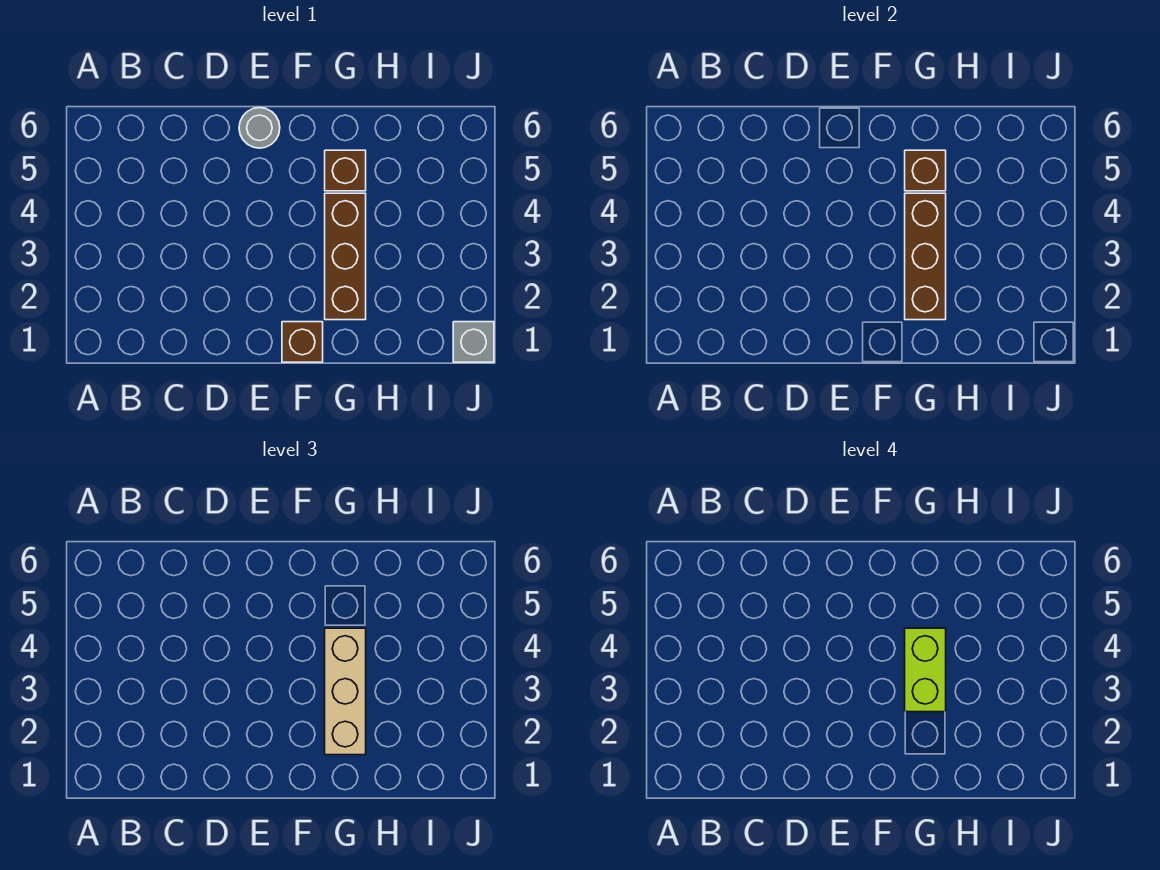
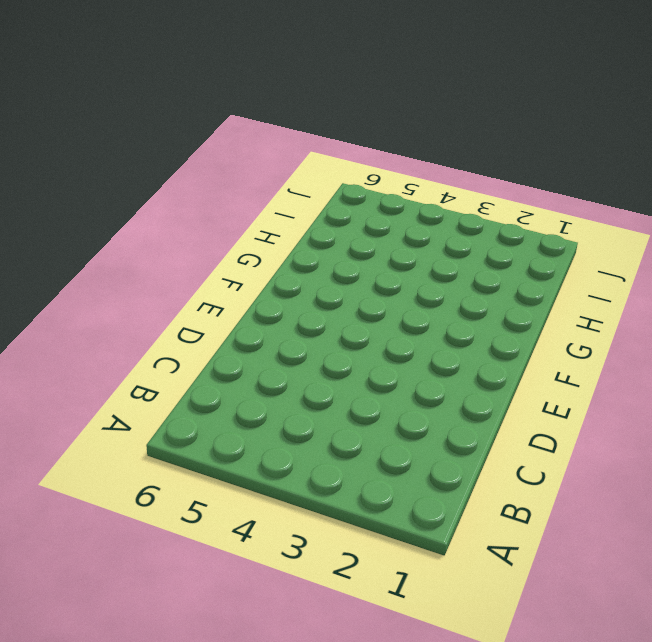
none -> grey round brick E6 level 1
none -> brown brick F1 level 1

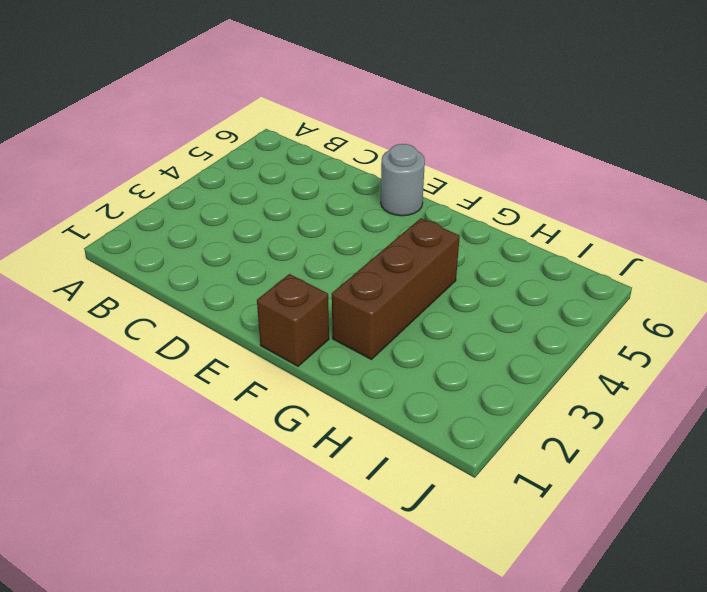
none -> brown brick G5 level 1
none -> grey brick J1 level 1

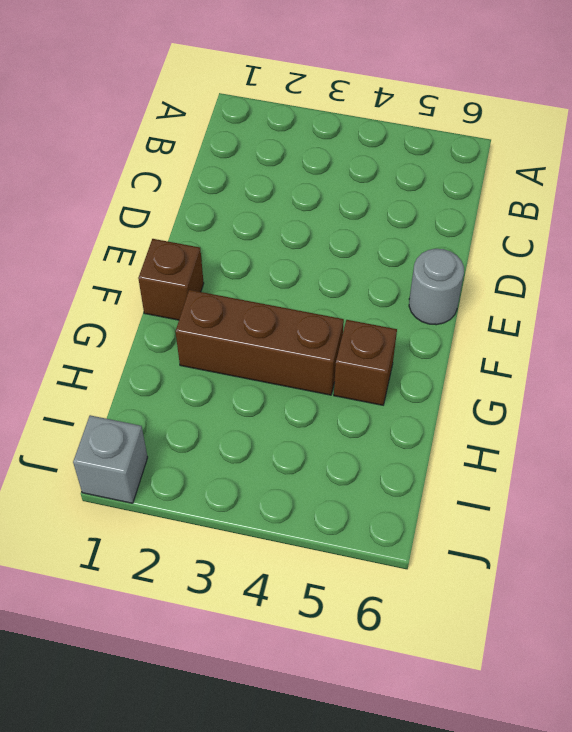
none -> brown brick G2:G4 level 2
none -> brown brick G5 level 2

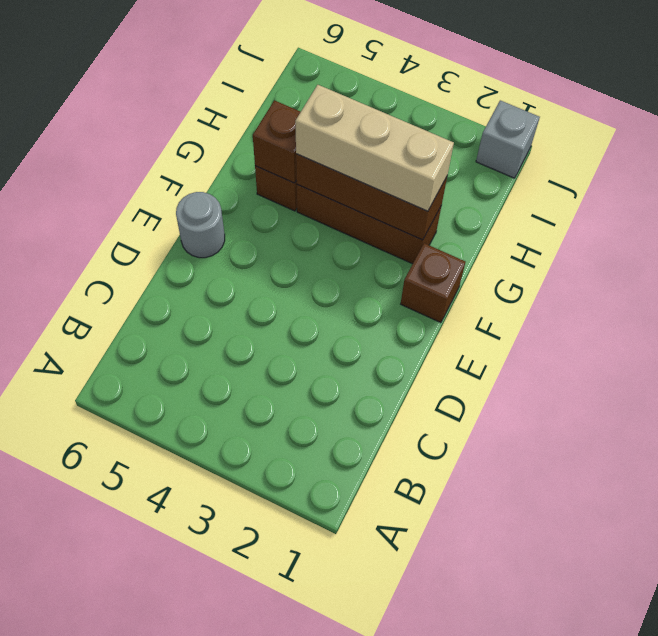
none -> lime brick G3:G4 level 4

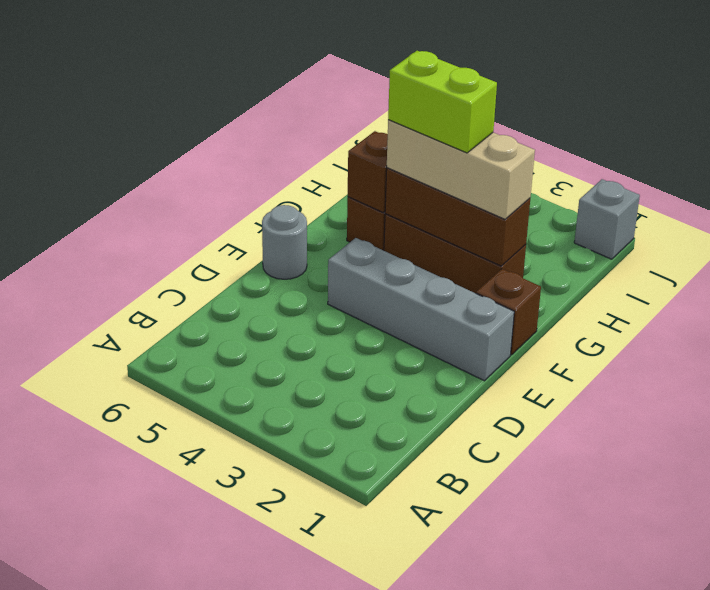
grey brick E1:E4 level 1 -> none

